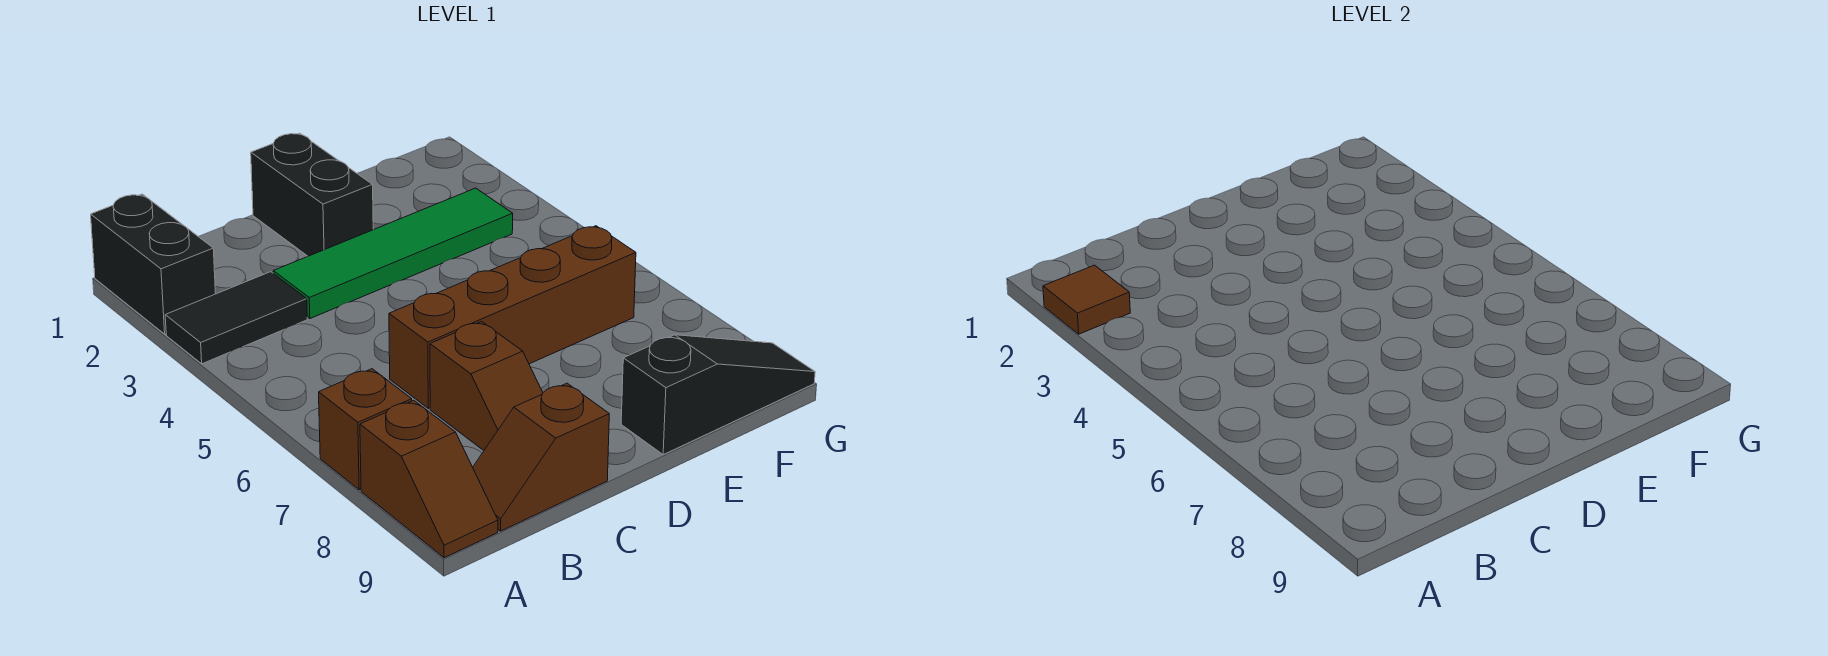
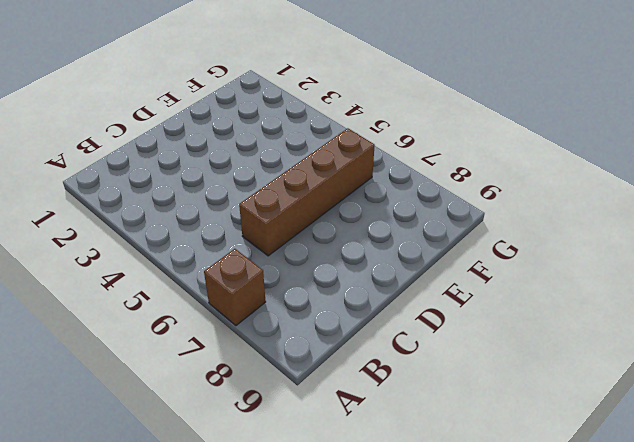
none -> black brick A1:A2 level 1
none -> black tile A3:B3 level 1

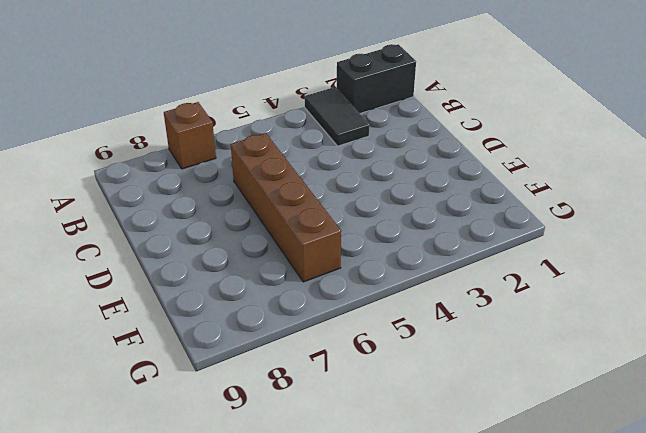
none -> brown slope A8:A9 level 1 top 8
none -> brown slope B9:C9 level 1 top C

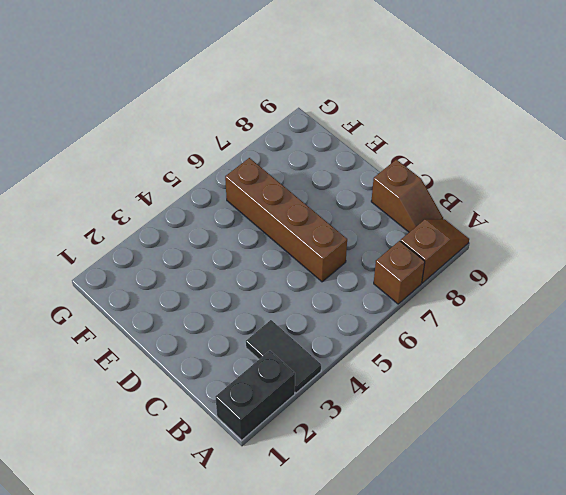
none -> green tile C3:F3 level 1
none -> brown slope C7:C8 level 1 top 7

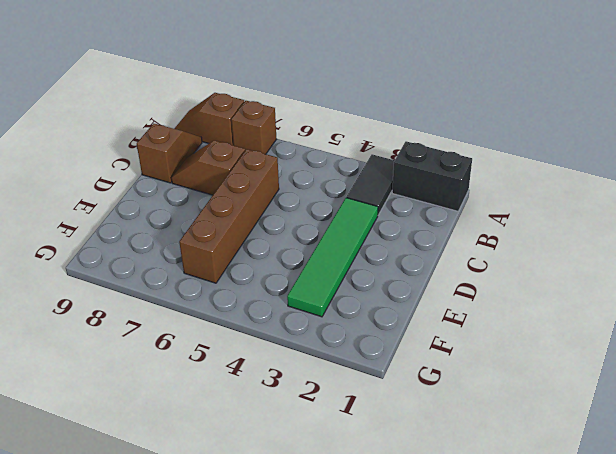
none -> black brick D1:D2 level 1
none -> black slope E9:G9 level 1 top E

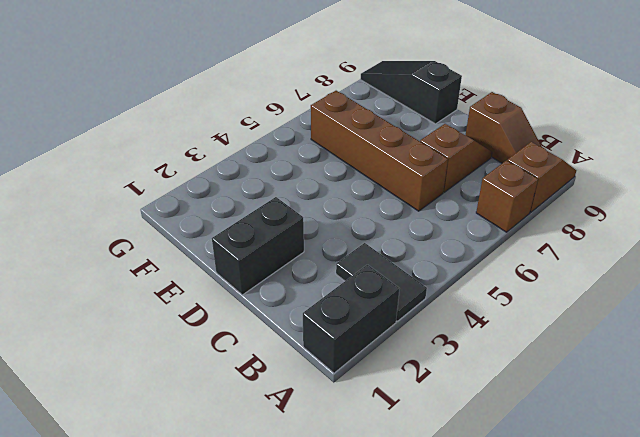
none -> green tile C3:F3 level 1
none -> brown tile A2 level 2

